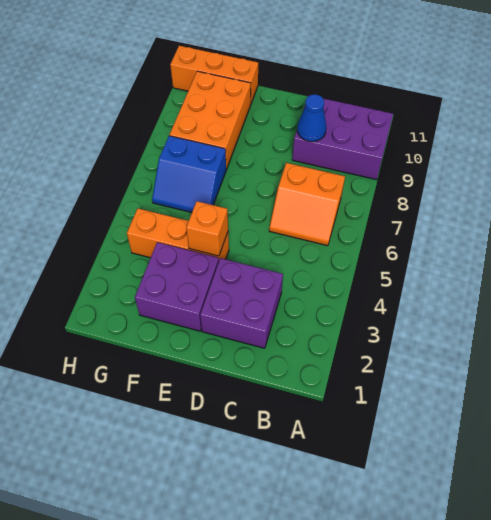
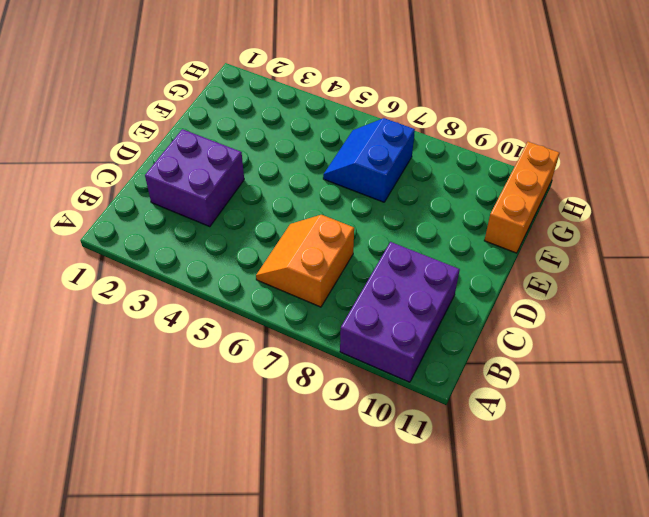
none -> purple brick E2:F3 level 1
none -> orange brick E4:G4 level 1

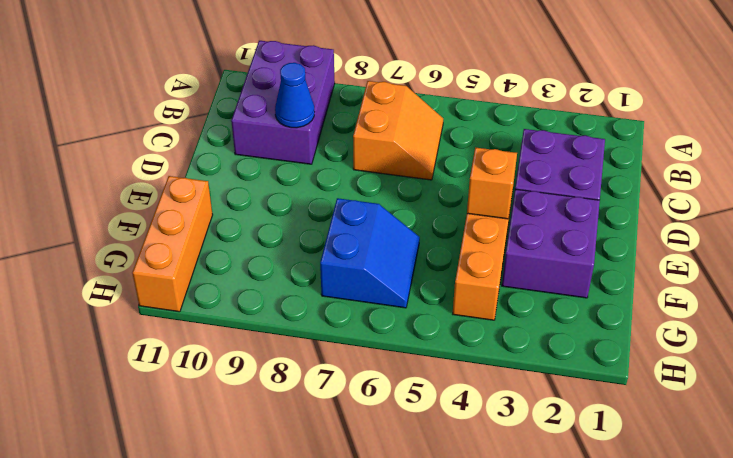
none -> orange brick F8:G10 level 1

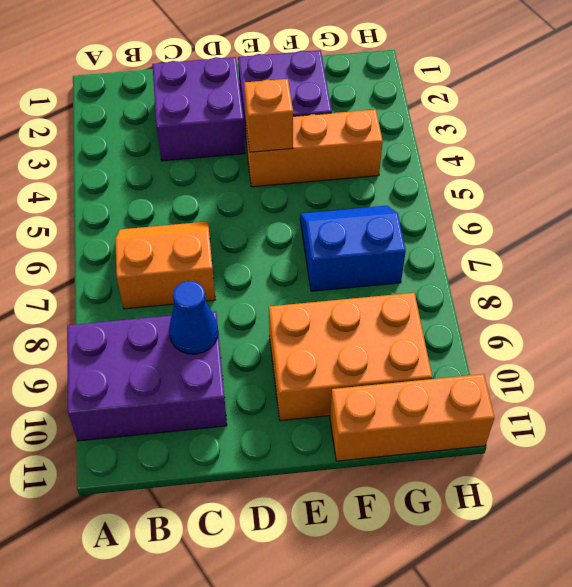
orange brick E9:G10 level 1 -> orange brick F8:G10 level 1

